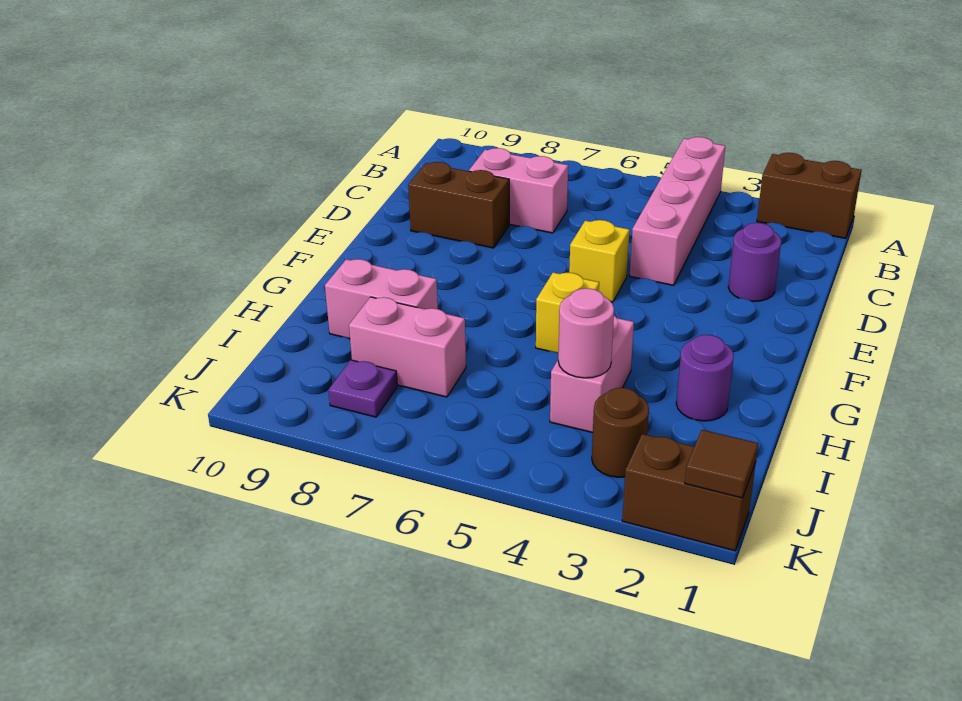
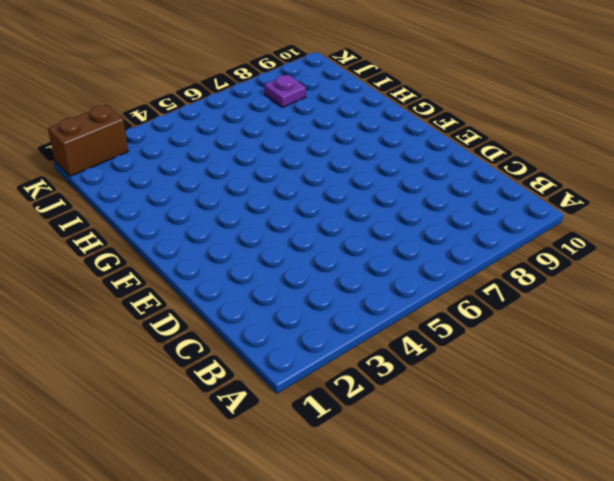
none -> brown brick A1:A2 level 1
none -> pink brick A4:D4 level 1
none -> pink brick C7:C8 level 1

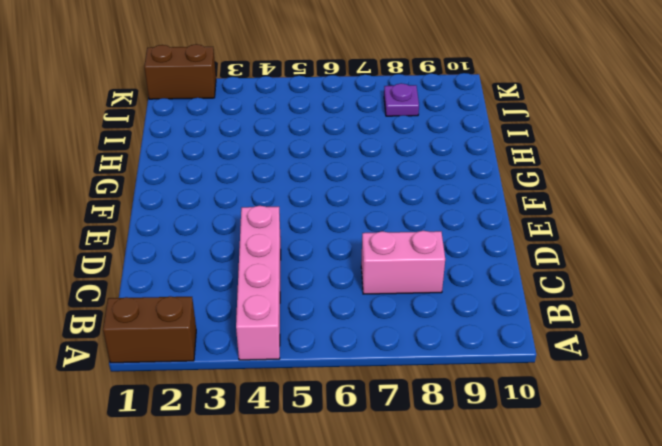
none -> purple round brick D2 level 1
none -> brown brick D8:D9 level 1
none -> yellow brick E5 level 1

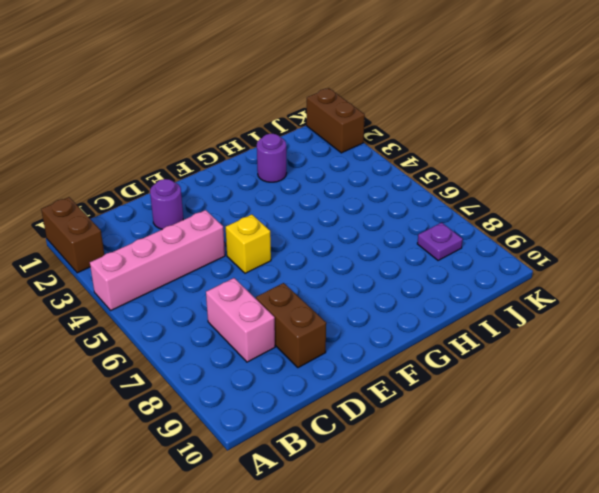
none -> yellow brick G5 level 1
none -> pink brick H4:I4 level 1
none -> pink brick H8:H9 level 1

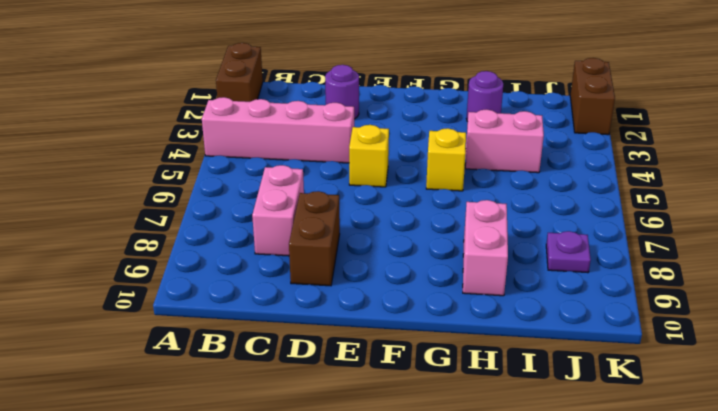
none -> pink brick I7:I8 level 1
none -> brown round brick J3 level 1
none -> pink round brick I4 level 2

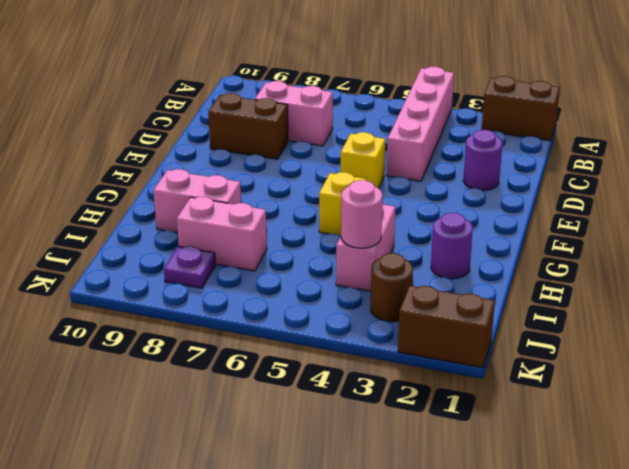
none -> brown tile K1 level 2

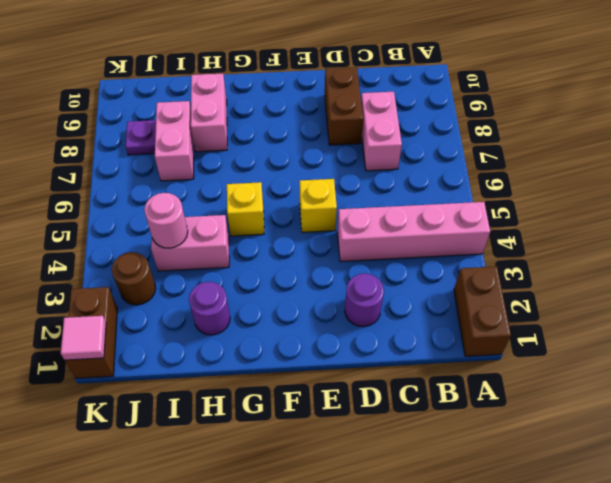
pink tile K1 level 2 -> brown tile K1 level 2

